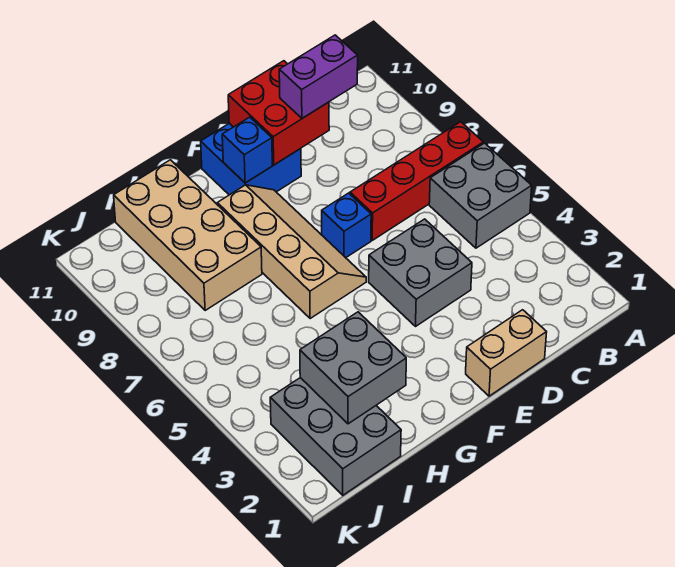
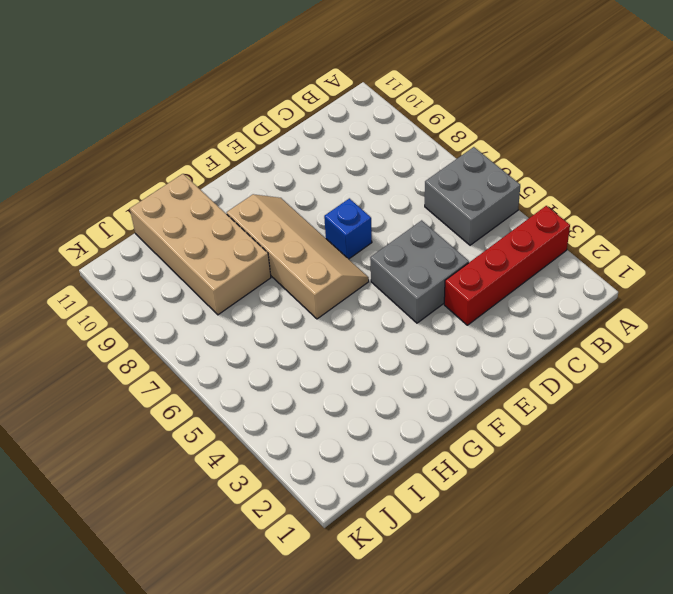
red brick A3:D3 level 1 -> red brick A7:D7 level 1
none -> tan brick D1:E1 level 1
none -> blue brick E10:F11 level 1
none -> grey brick I1:J3 level 1

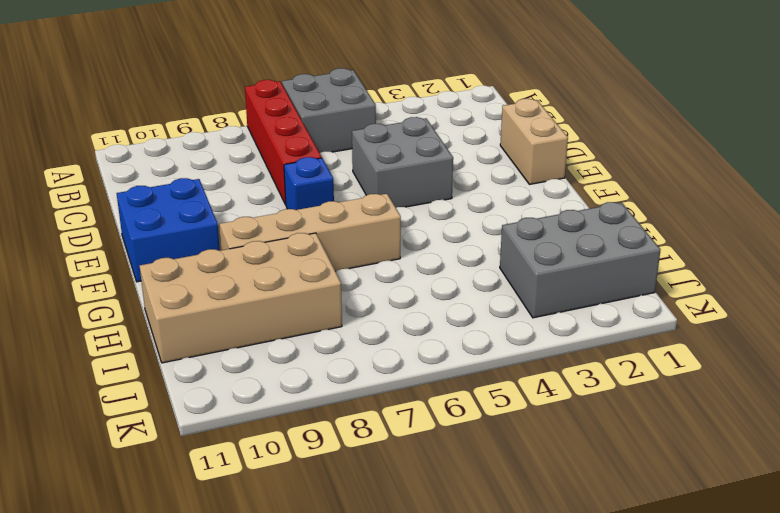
none -> red brick D10:E11 level 2
none -> blue brick F10 level 2
none -> grey brick H2:I3 level 2

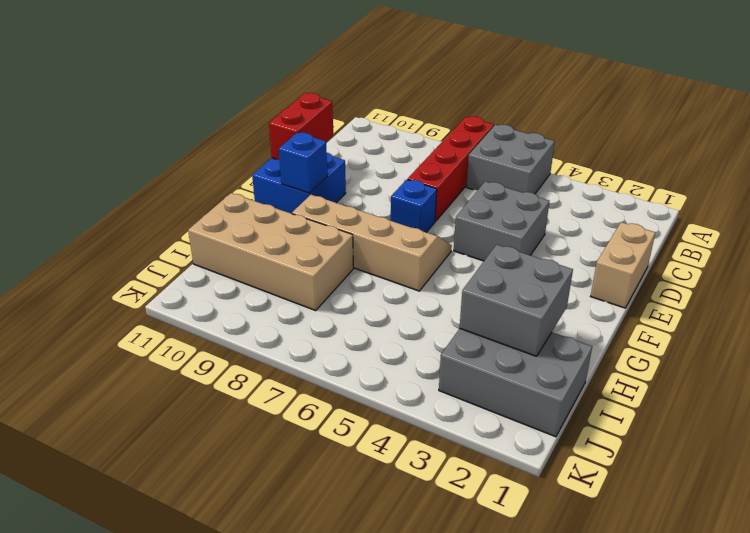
red brick D11:E11 level 2 -> red brick D10:E11 level 2
none -> purple brick C10:D10 level 3

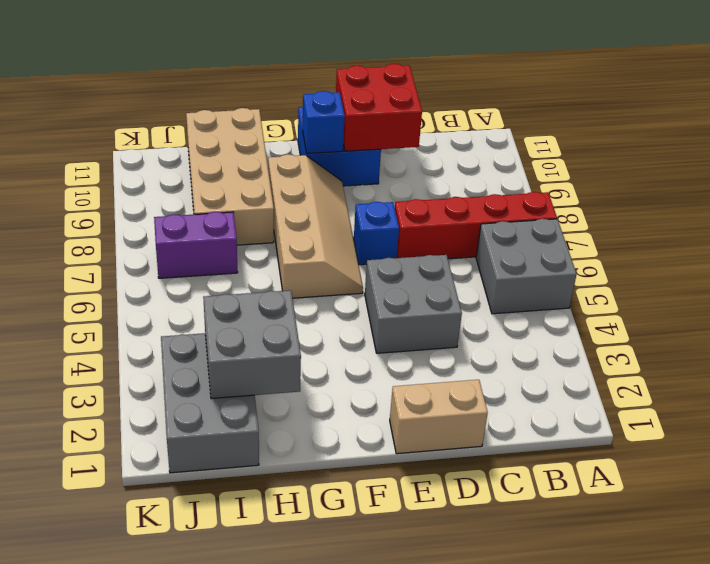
purple brick I7:J7 level 1 -> purple brick C10:D10 level 3

